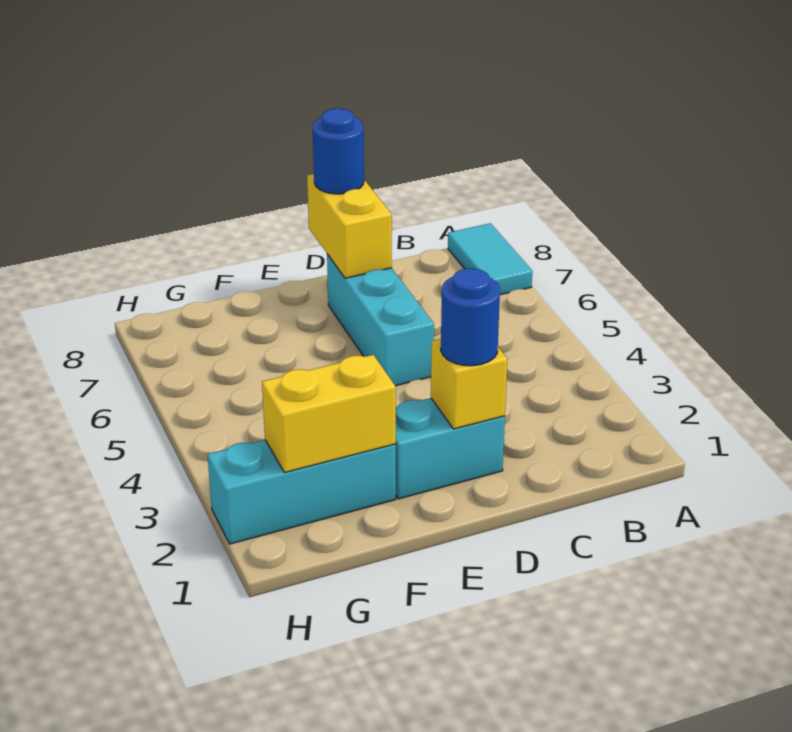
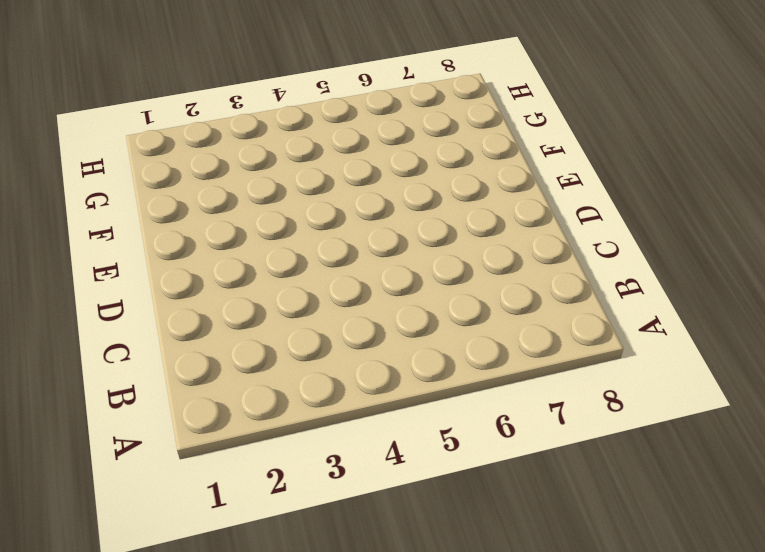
none -> cyan tile A7:A8 level 1
none -> cyan brick D2:E2 level 1

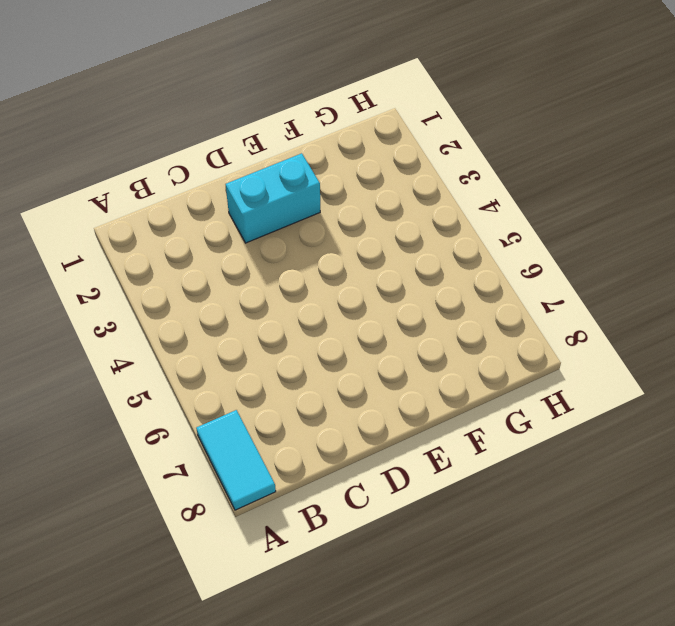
none -> cyan brick D5:D7 level 1
none -> cyan brick F2:H2 level 1

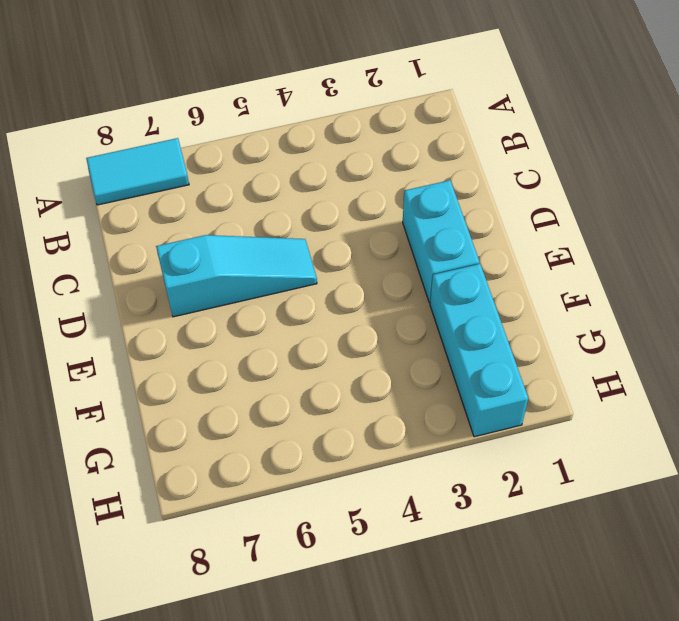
cyan slope D5:D7 level 1 top 7 -> cyan brick D5:D7 level 1
none -> yellow brick D2 level 2
none -> yellow brick D7:D8 level 2

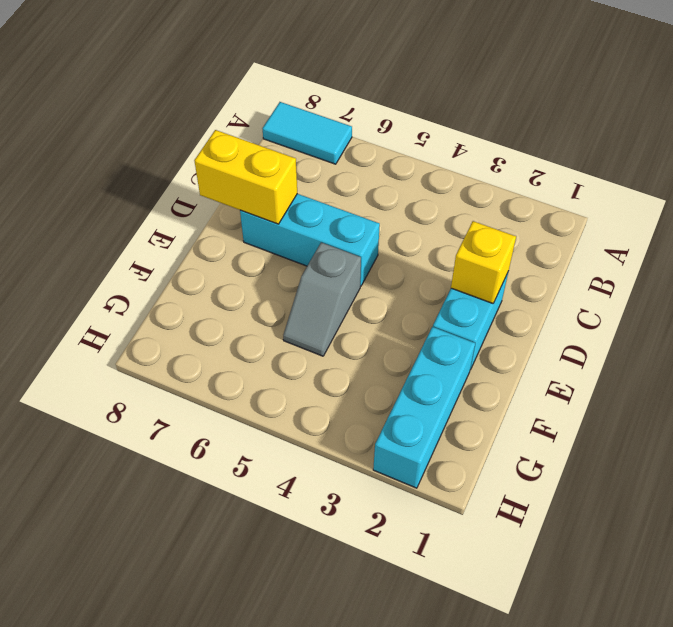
grey slope E5:F5 level 1 top E -> none
none -> yellow brick F2:G2 level 2
none -> blue round brick D2 level 3

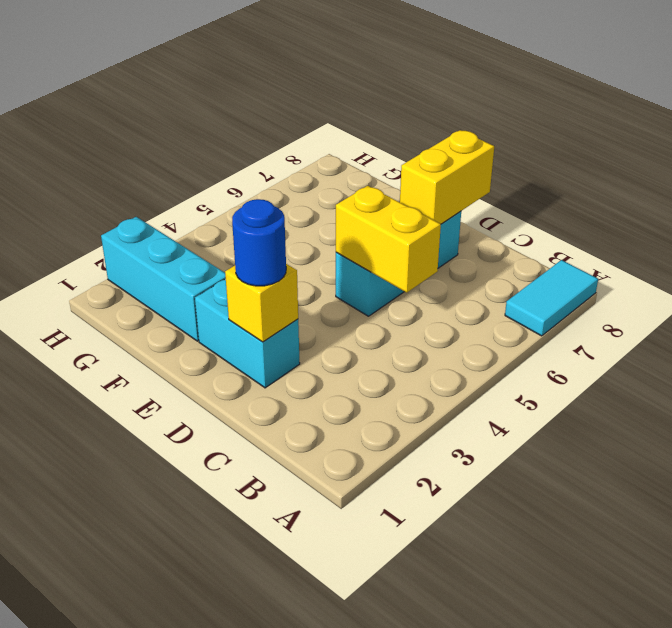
yellow brick C5:D5 level 2 -> yellow brick F2:G2 level 2
none -> blue round brick D8 level 3

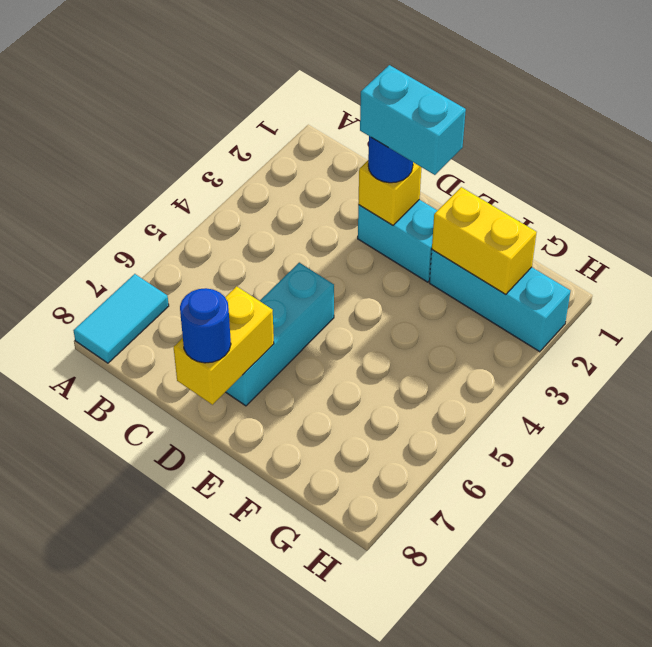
cyan brick D2:E2 level 4 -> none

